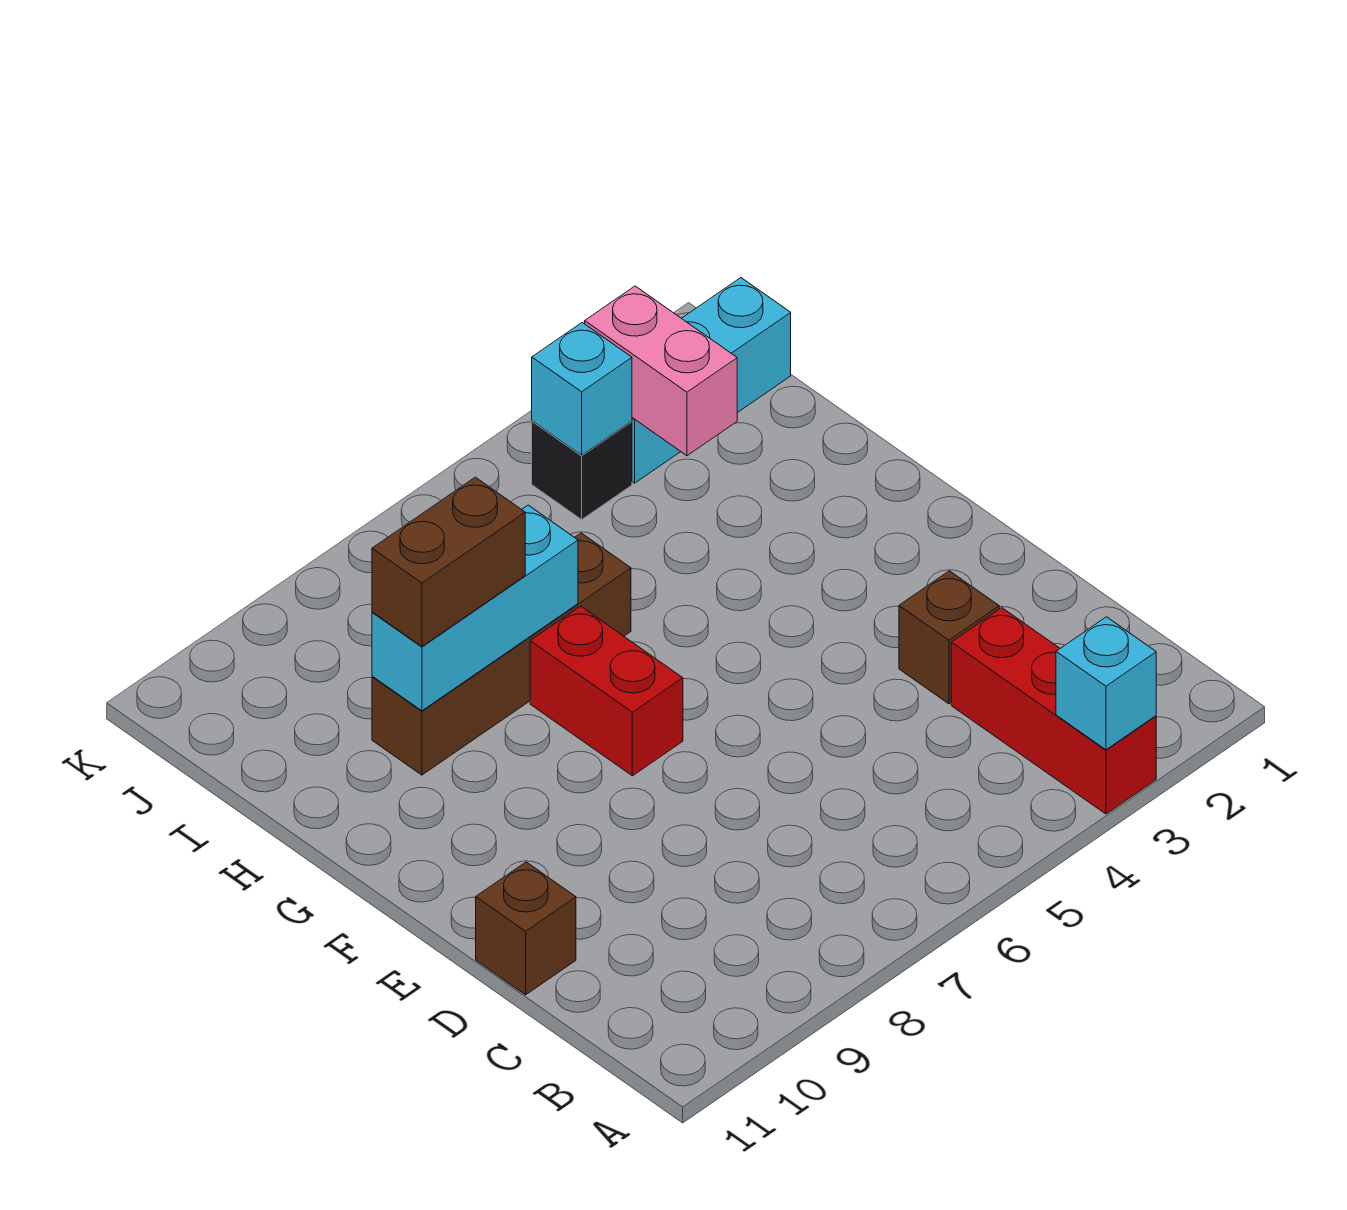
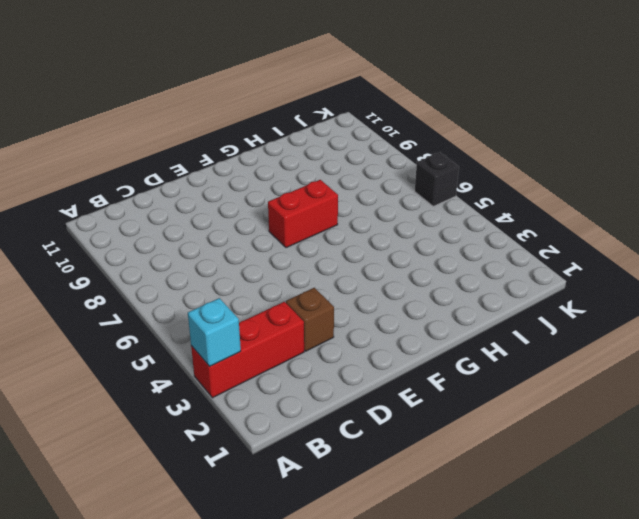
black brick K6 level 1 -> black brick J4 level 1
none -> brown brick D11 level 1
none -> brown brick H6:H9 level 1
none -> cyan brick J1:J3 level 1

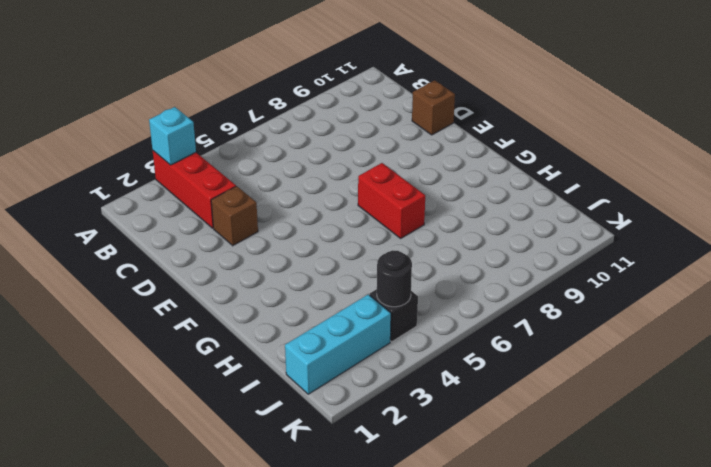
black round brick J4 level 2 -> cyan brick J4 level 2
none -> brown brick H6:H9 level 1
none -> cyan brick H7:H9 level 2
none -> pink brick I3:J3 level 2

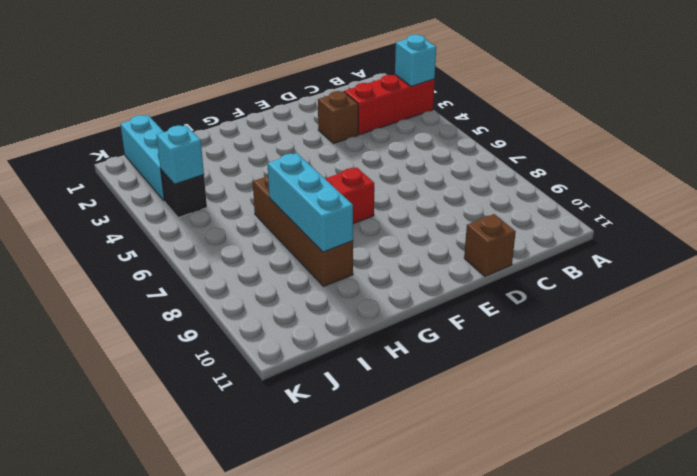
none -> pink brick I3:J3 level 2
none -> brown brick H8:H9 level 3

